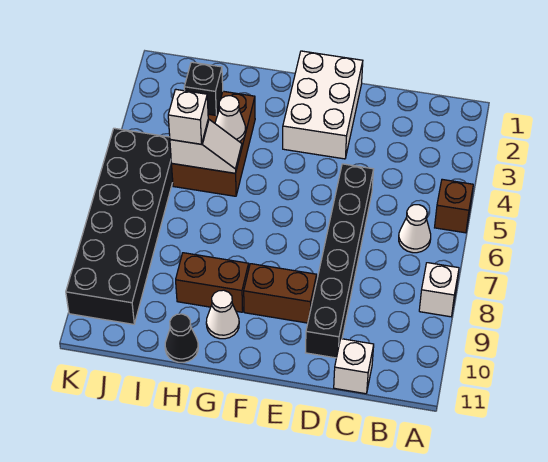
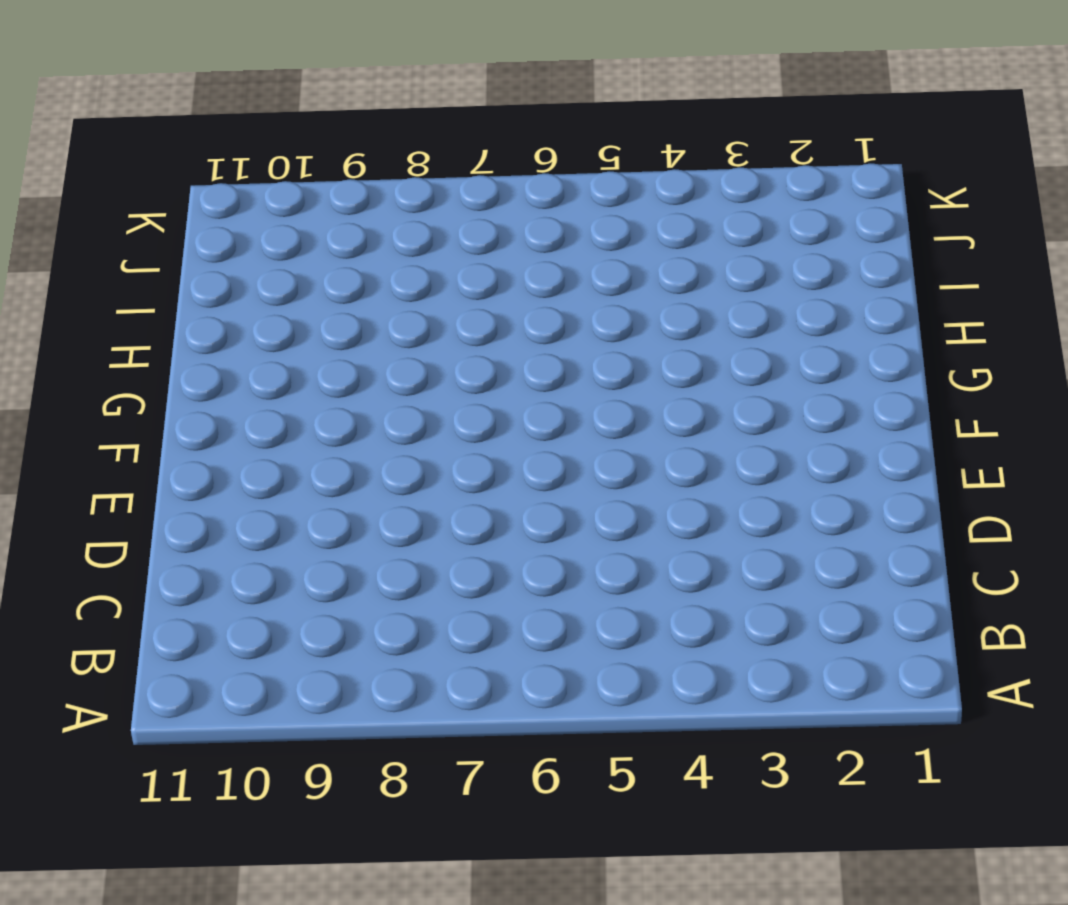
none -> brown brick A5 level 1
none -> white brick A8 level 1
none -> white cone B6 level 1

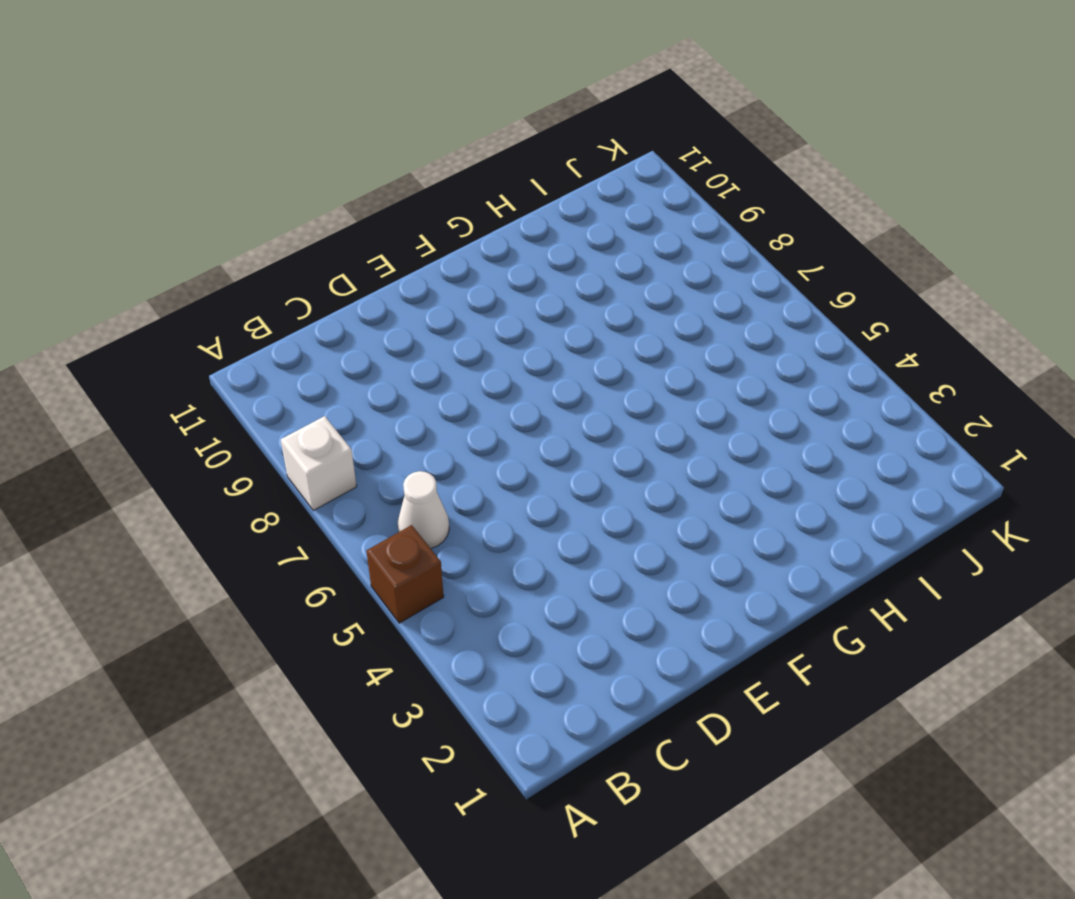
none -> white brick C11 level 1
none -> black brick D5:D10 level 1
none -> white brick E1:F3 level 1

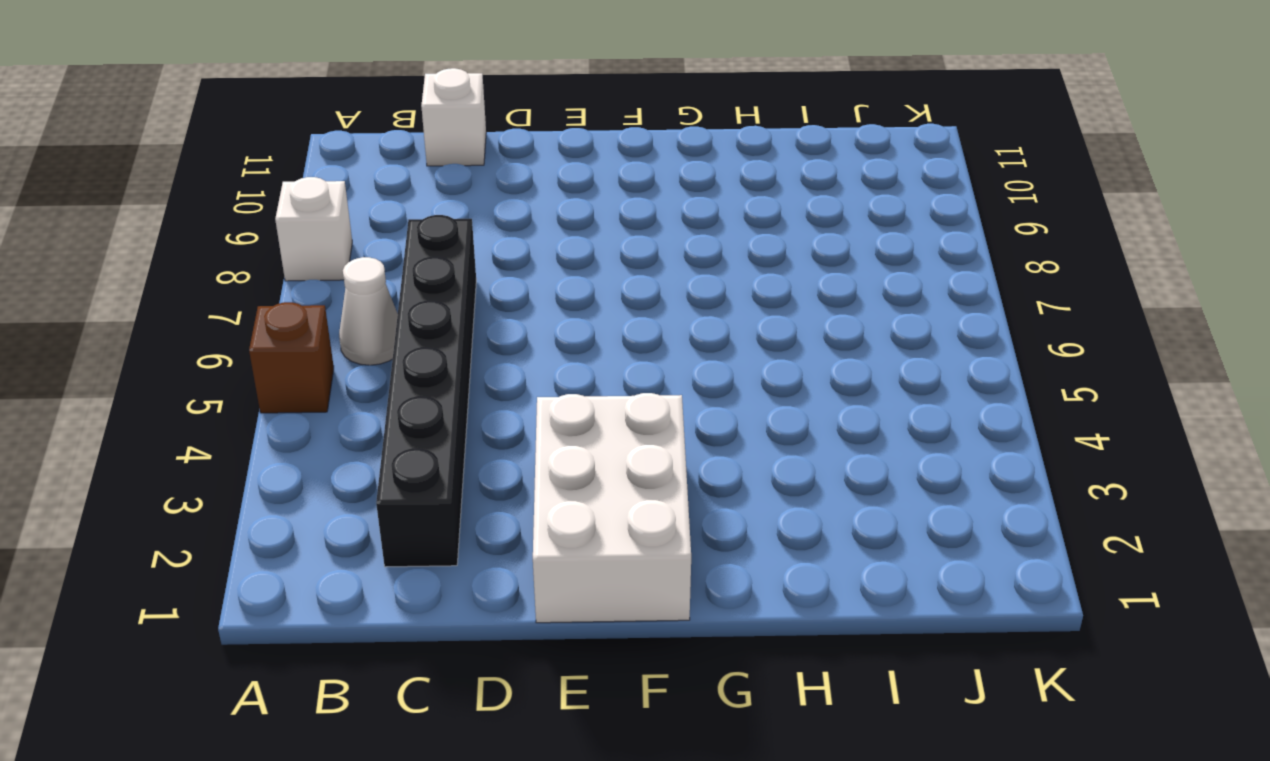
black brick C2:C7 level 1 -> black brick D5:D10 level 1
none -> brown brick E9:F9 level 1
none -> brown brick G9:H9 level 1
none -> white cone G10 level 1

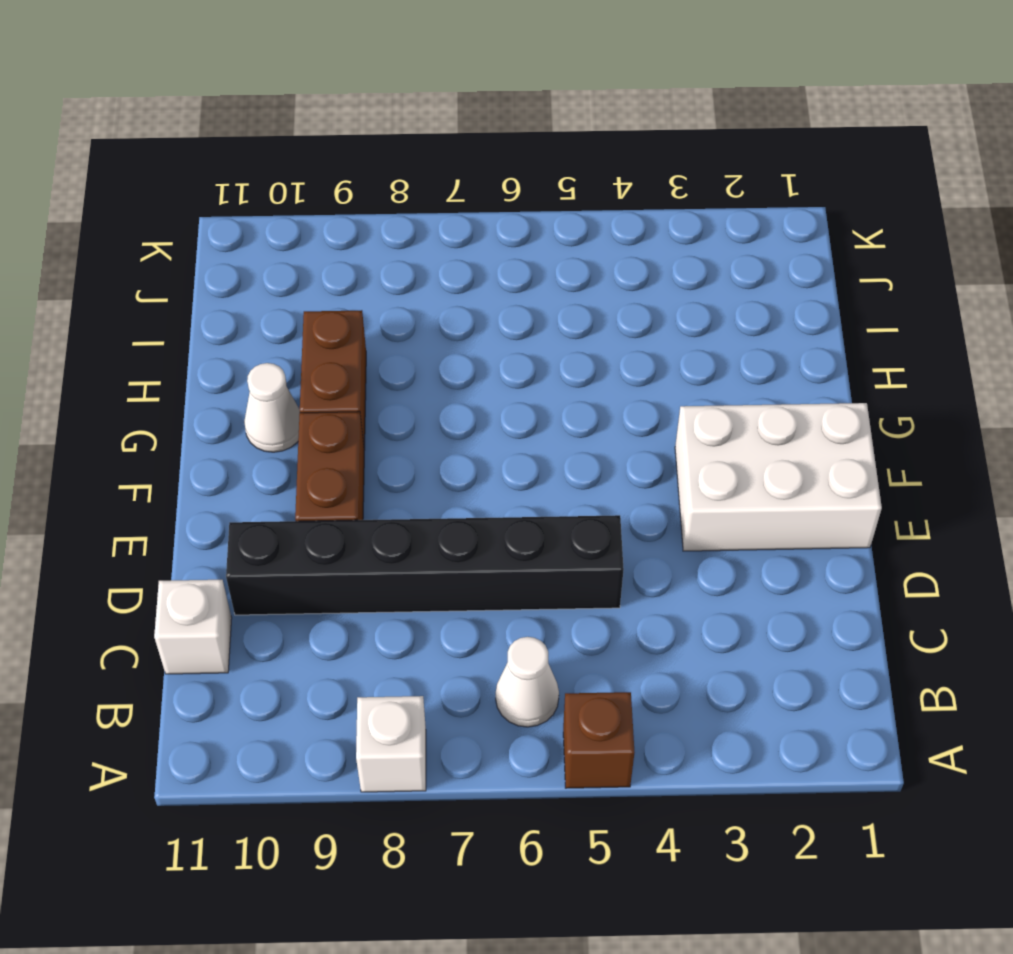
none -> brown brick H3:I5 level 1
none -> black cone H11 level 1
none -> black brick J5:K10 level 1

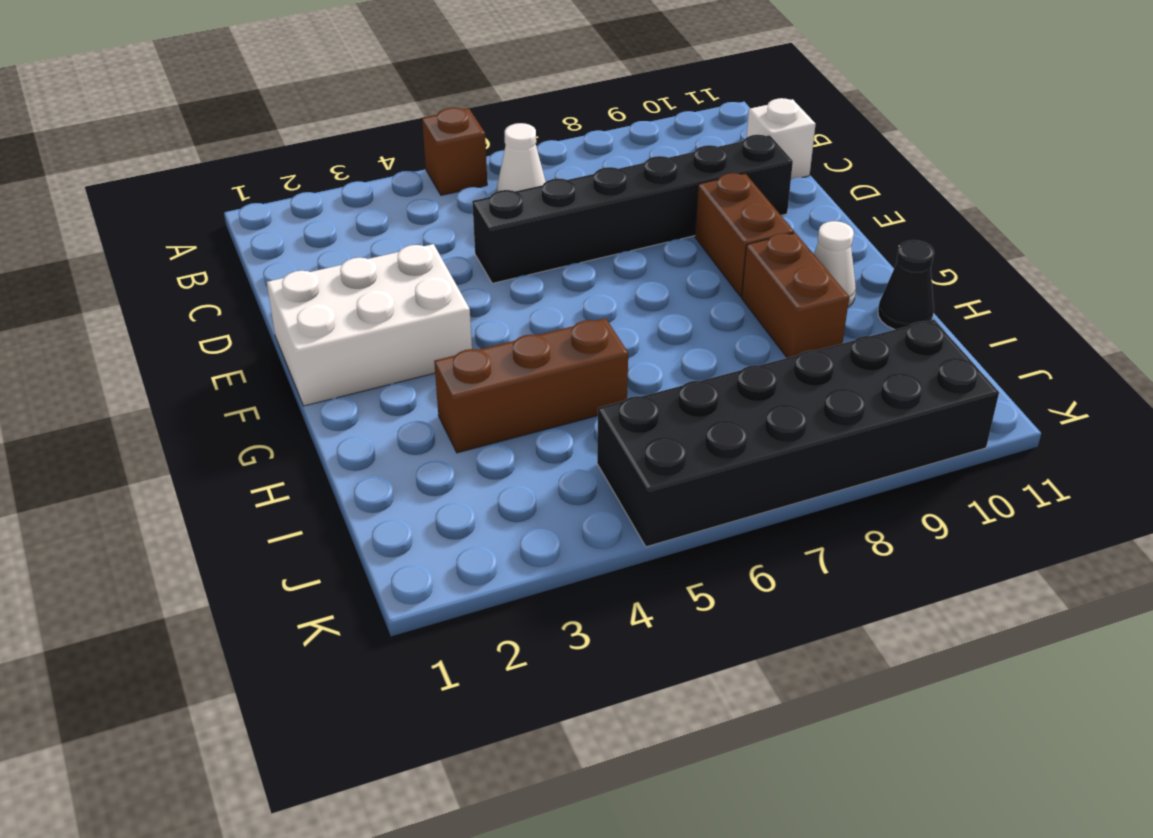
brown brick H3:H5 level 1 -> brown brick H3:I5 level 1
none -> white brick A8 level 1
none -> white cone H4 level 2
none -> white slope H5:I5 level 2 top I

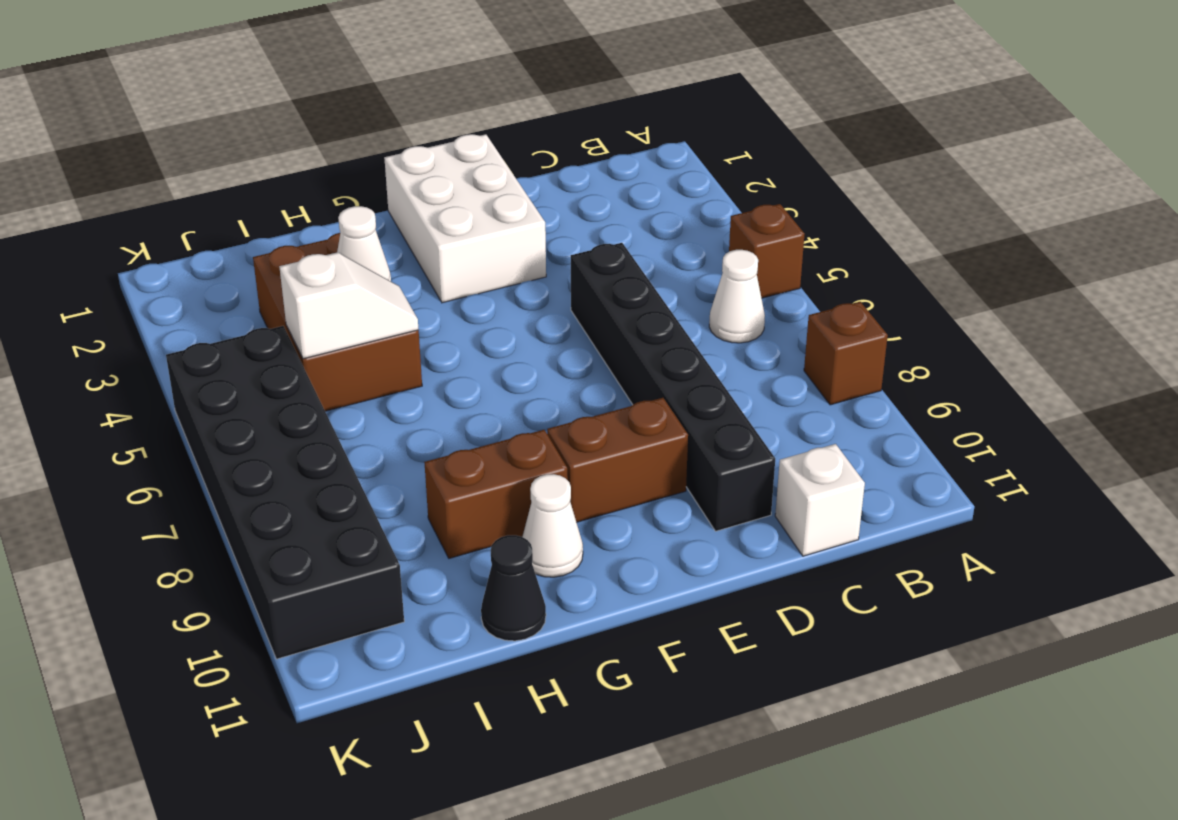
brown brick A8 level 1 -> white brick A8 level 1
none -> black brick I3 level 2
none -> white brick I5 level 3

